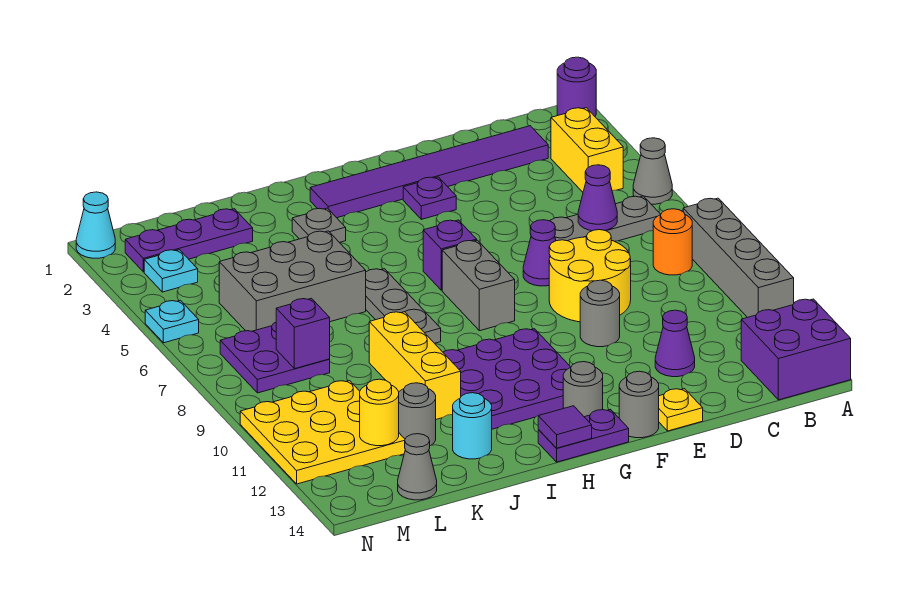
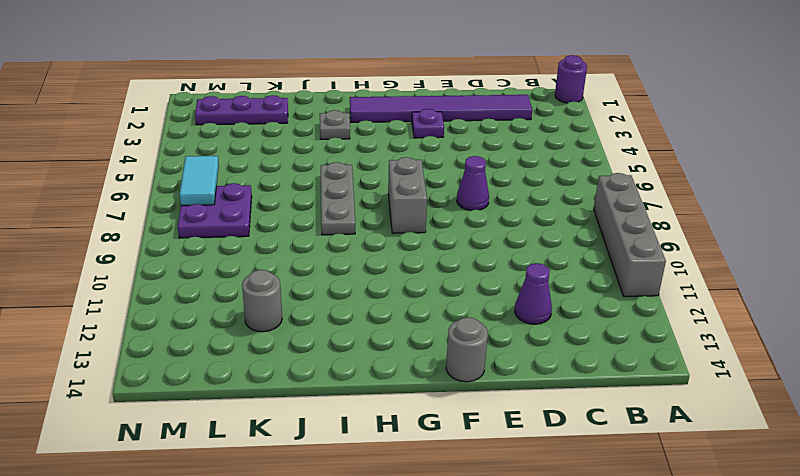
cyan tile M6:M7 level 2 -> none
none -> grey cone A5 level 1
none -> purple brick A13:B14 level 1
none -> yellow brick B3:B4 level 1
none -> grey plate B6:D6 level 1

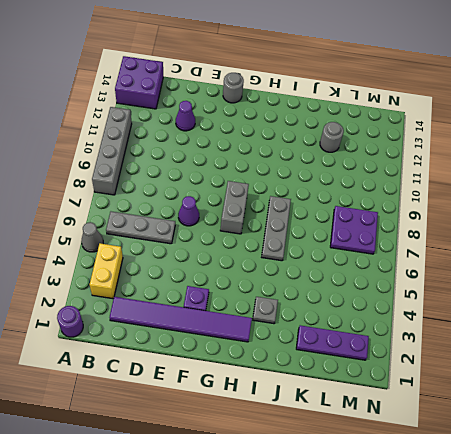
none -> orange round brick B8 level 1
none -> yellow round brick D8:E9 level 1
none -> grey round brick E10 level 1
none -> yellow plate E14 level 1

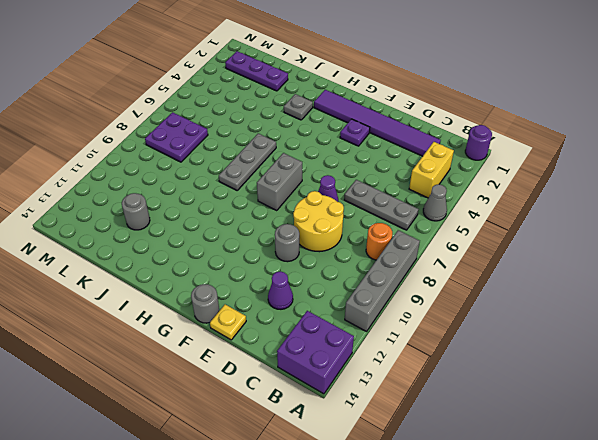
none -> purple brick G6 level 1
none -> purple plate G10:I12 level 1
none -> grey round brick G13 level 1
none -> purple plate G14:H14 level 1

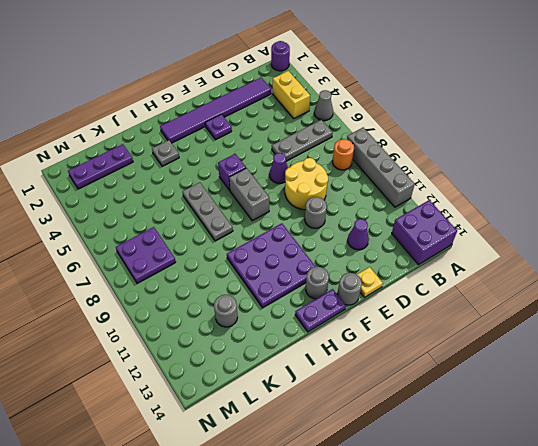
none -> grey brick J5:L6 level 1
none -> yellow brick J9:J11 level 1
none -> cyan round brick J13 level 1
none -> yellow plate L10:N12 level 1

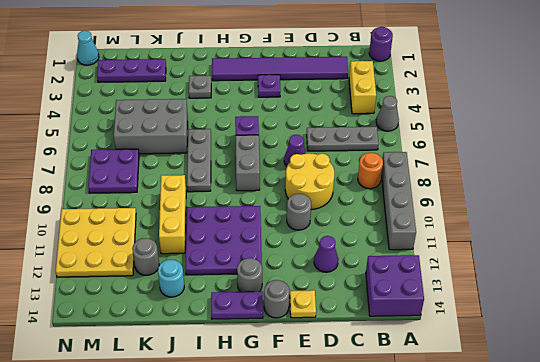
none -> grey cone L14 level 1
none -> cyan plate M3 level 1
none -> cyan plate N5 level 1
none -> purple cone C6 level 2

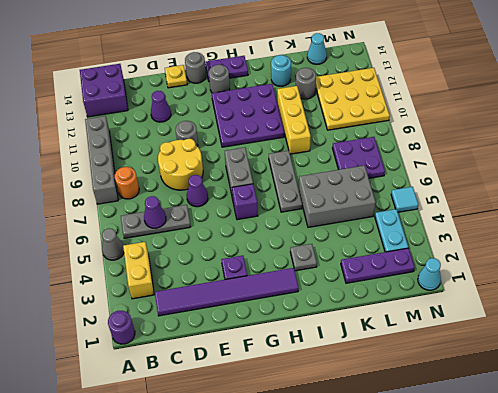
cyan cone L14 level 1 -> grey cone L14 level 1
cyan plate M3:M4 level 1 -> cyan plate M3 level 1
cyan tile N5 level 1 -> cyan plate N5 level 1
none -> purple tile H14 level 2
none -> purple brick L8 level 2
none -> yellow round brick L12 level 2

